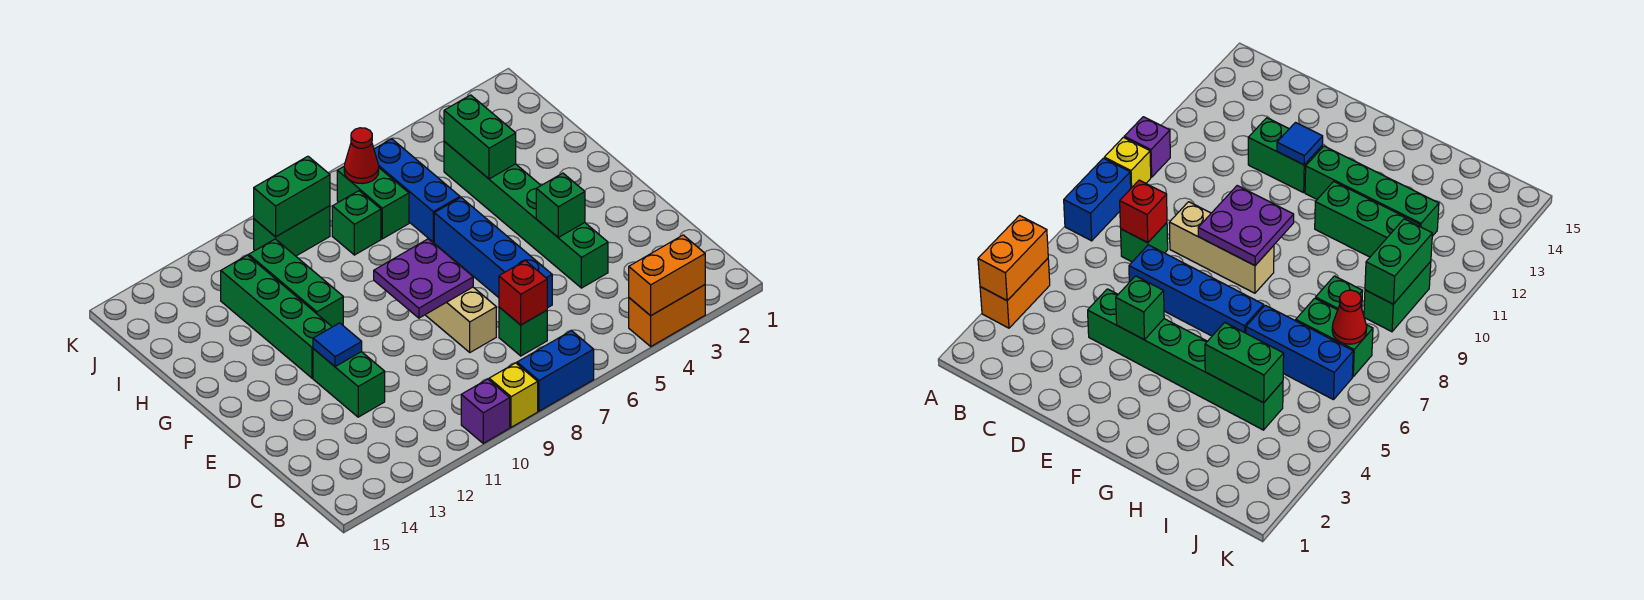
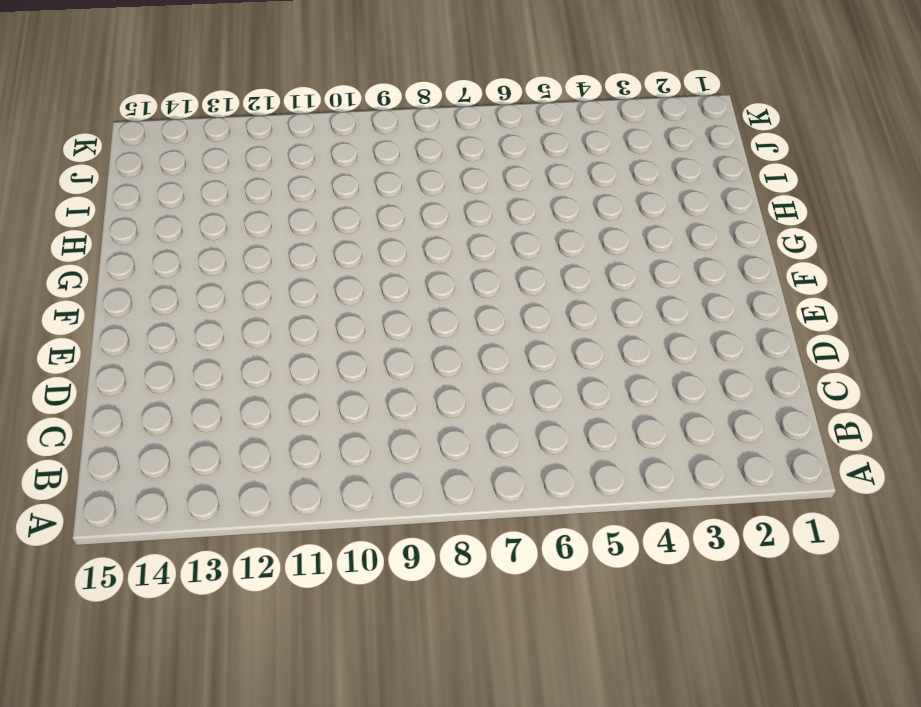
none -> orange brick A3:A4 level 1
none -> blue brick A7:A8 level 1
none -> yellow brick A9 level 1

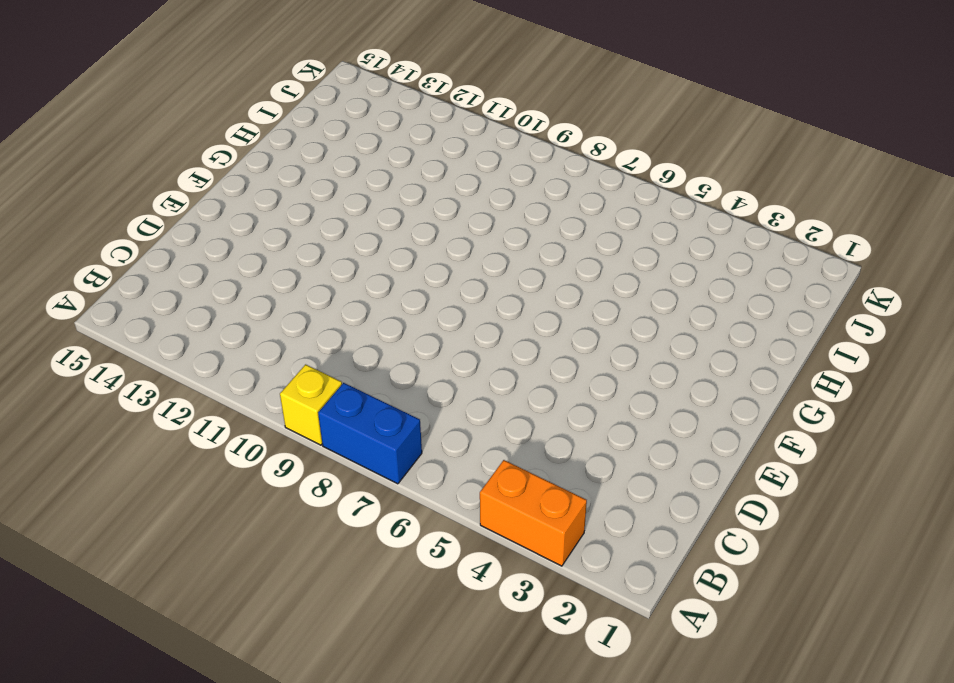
none -> purple brick A10 level 1
none -> green brick C7 level 1
none -> green brick D4:I4 level 1

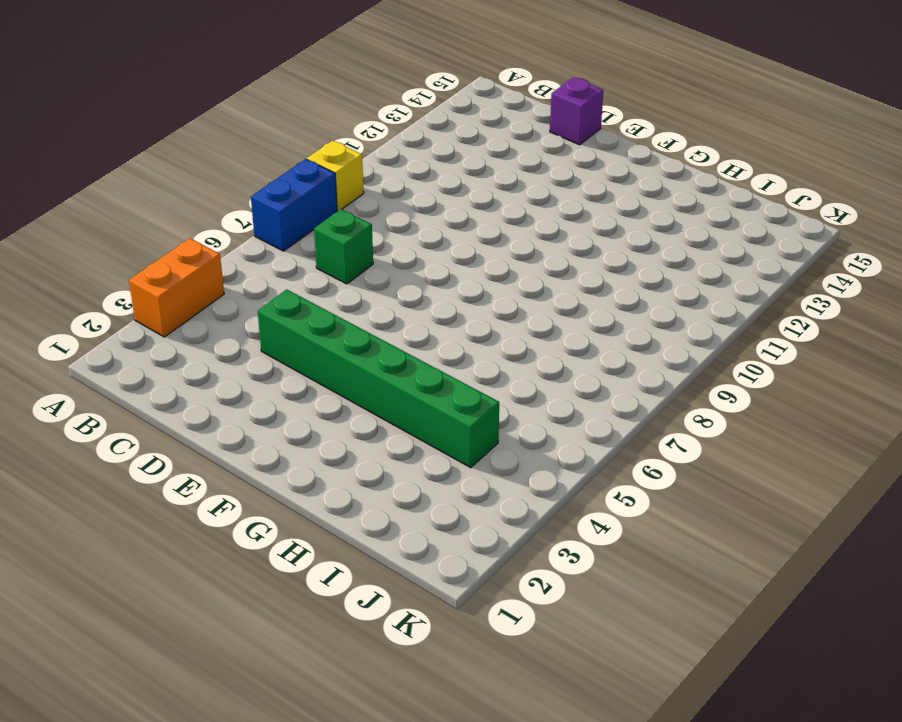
purple brick D15 level 1 -> purple brick A10 level 1
none -> blue brick D6:G6 level 1
none -> tan brick D8:F8 level 1
none -> green brick D12:E12 level 1

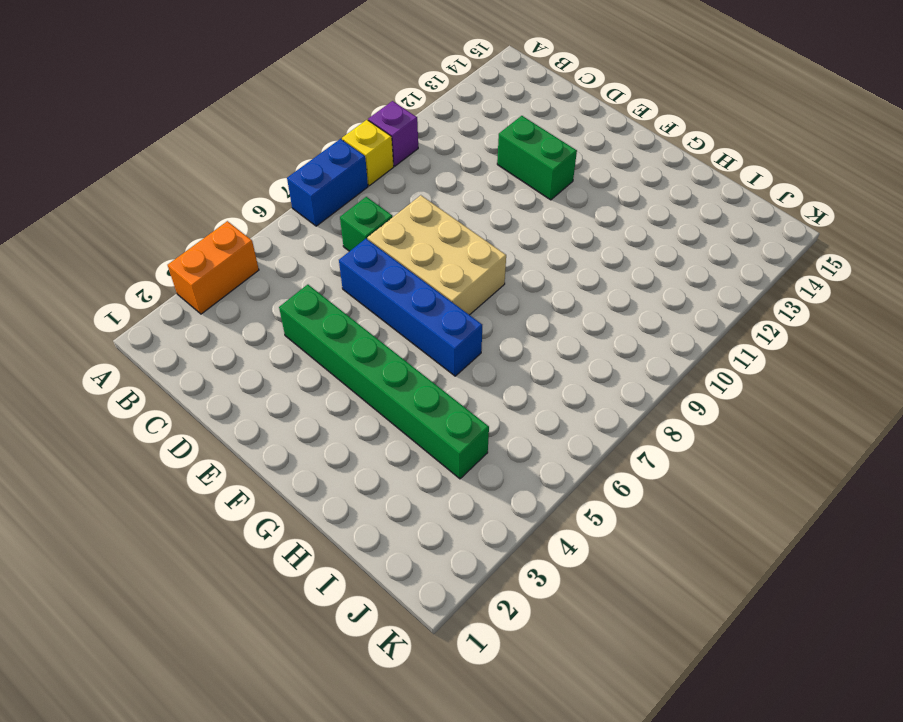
tan brick D7:F8 level 1 -> tan brick D8:F8 level 1
none -> green brick F12:I12 level 1
none -> green brick G11:I11 level 1
none -> blue brick H6:J6 level 1

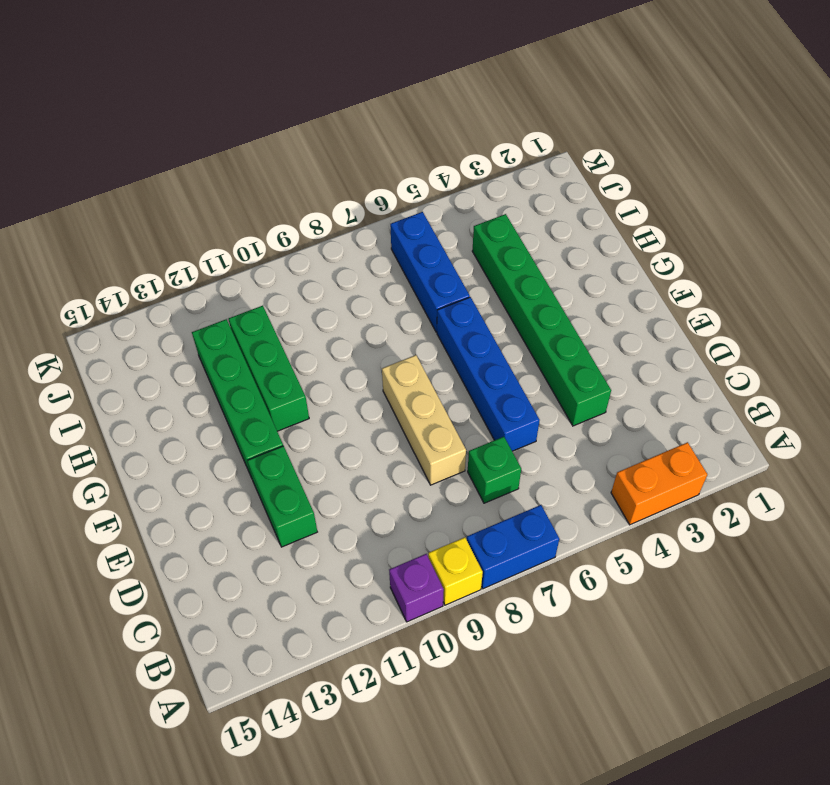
none -> green brick I7:J7 level 1
none -> green brick I8 level 1
none -> green brick J9:J10 level 1

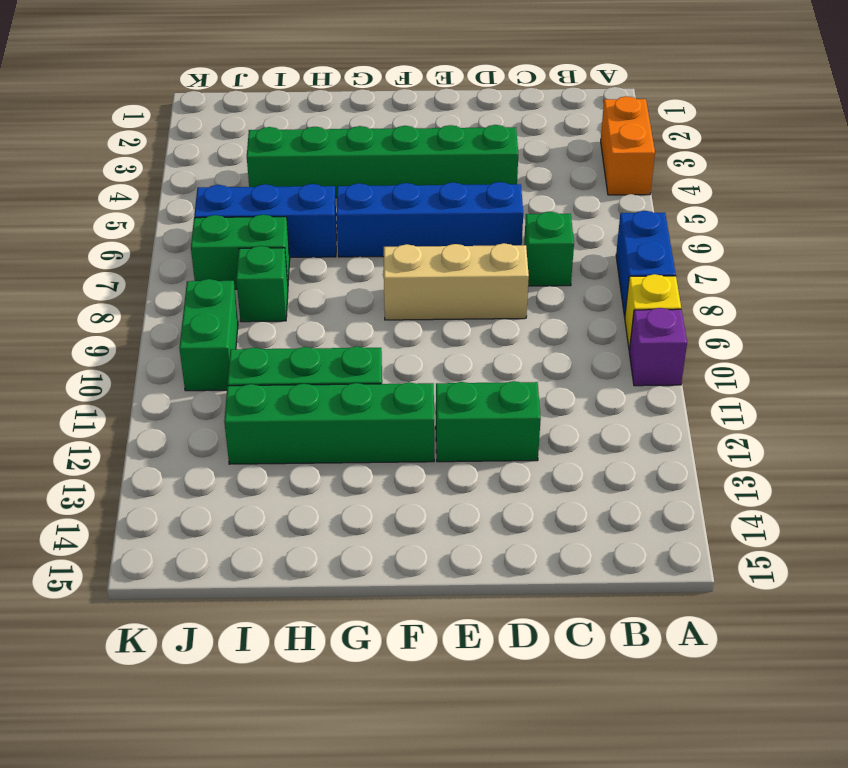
none -> orange brick A3:A4 level 2
none -> red brick C7 level 2
none -> green brick E4 level 2

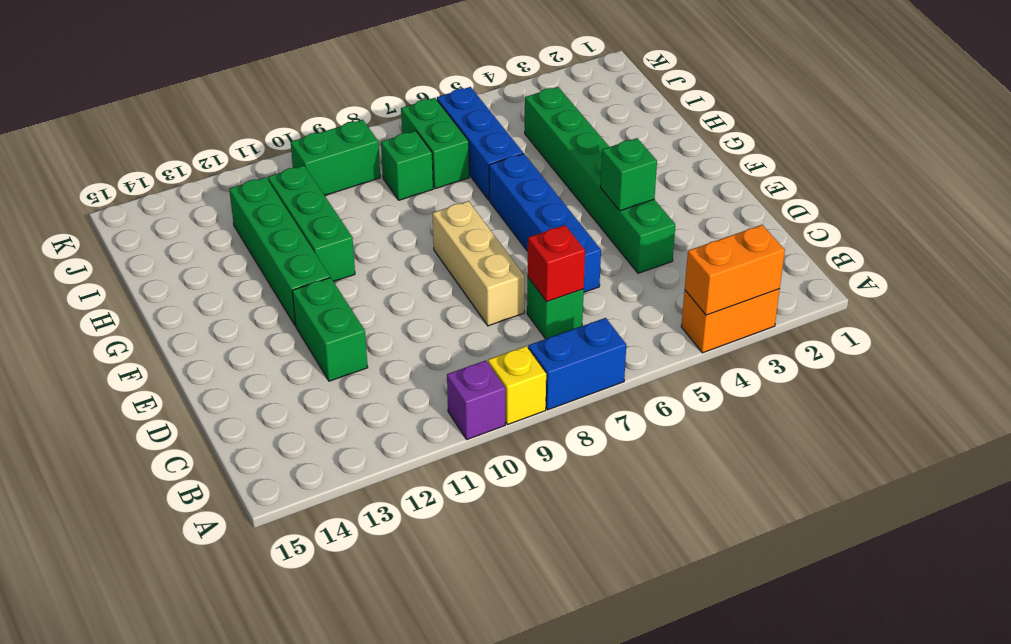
none -> purple plate E8:F9 level 2
none -> blue tile E12 level 2
none -> green brick H4:I4 level 2

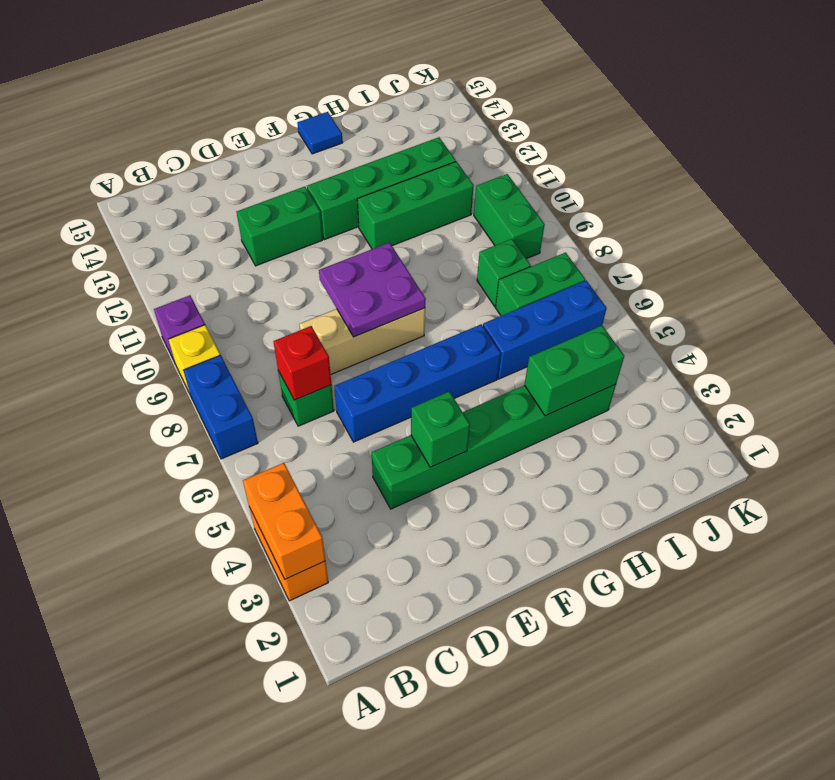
blue tile G15 level 1 -> blue tile E12 level 2
none -> red cone J7 level 2
none -> green brick J9:J10 level 2

